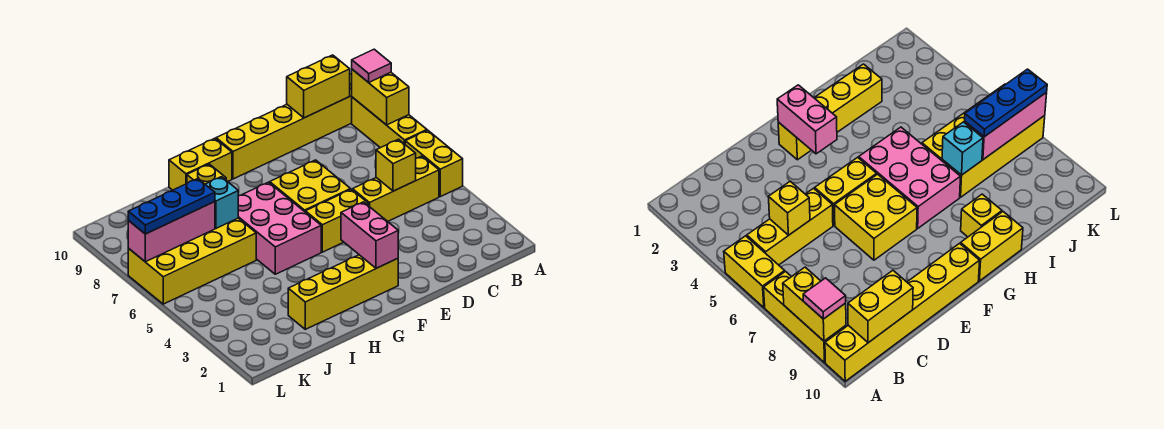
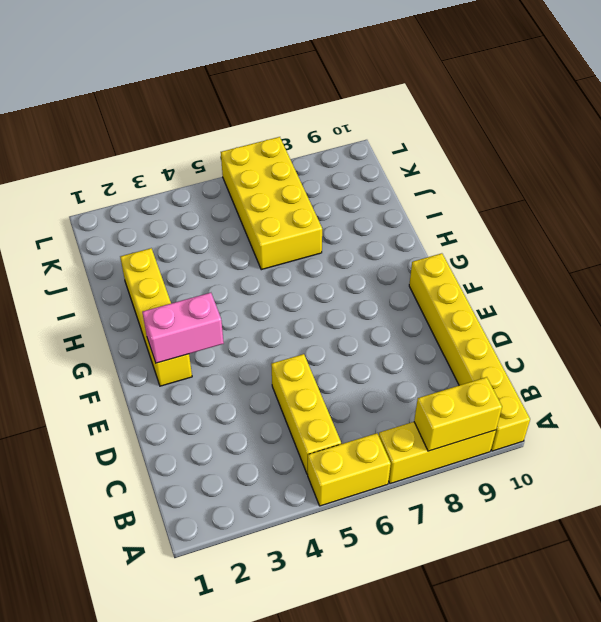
none -> yellow brick E5:F5 level 1
none -> yellow brick E6:F7 level 1
none -> pink brick G5:H7 level 1

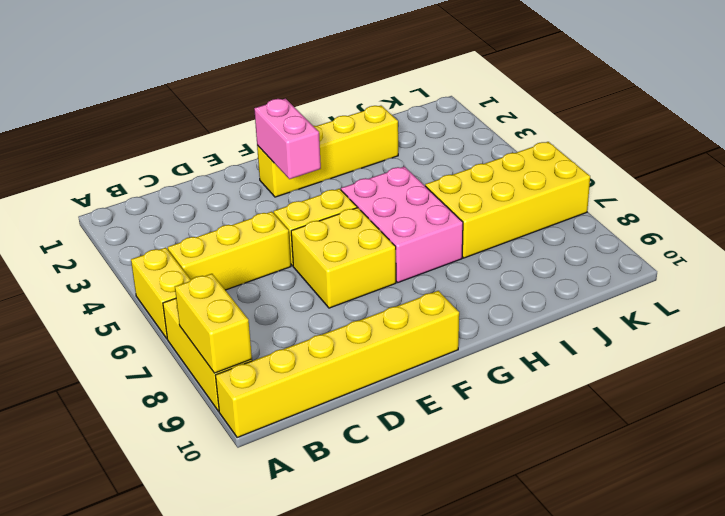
none -> yellow brick G10:H10 level 1
none -> yellow brick H9 level 1
none -> yellow brick B10:C10 level 2

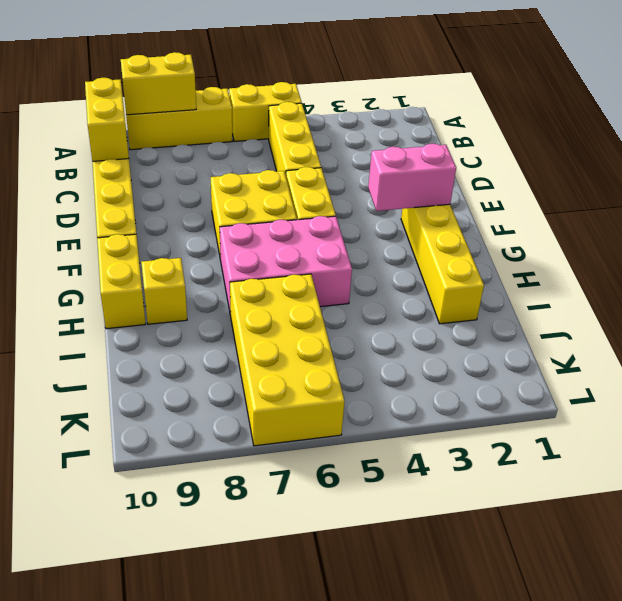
none -> yellow brick C5 level 2
none -> cyan brick I7 level 2
none -> pink brick J7:L7 level 2

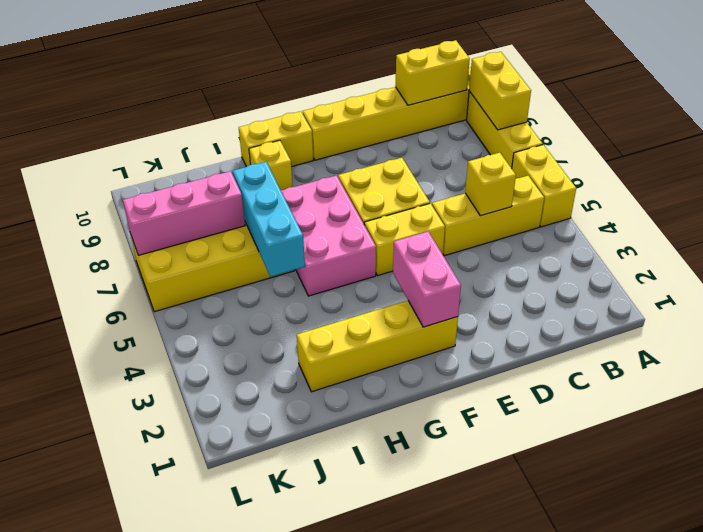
cyan brick I5:I7 level 2 -> cyan brick I7 level 2
none -> pink tile A9 level 3
none -> blue plate J7:L7 level 3

